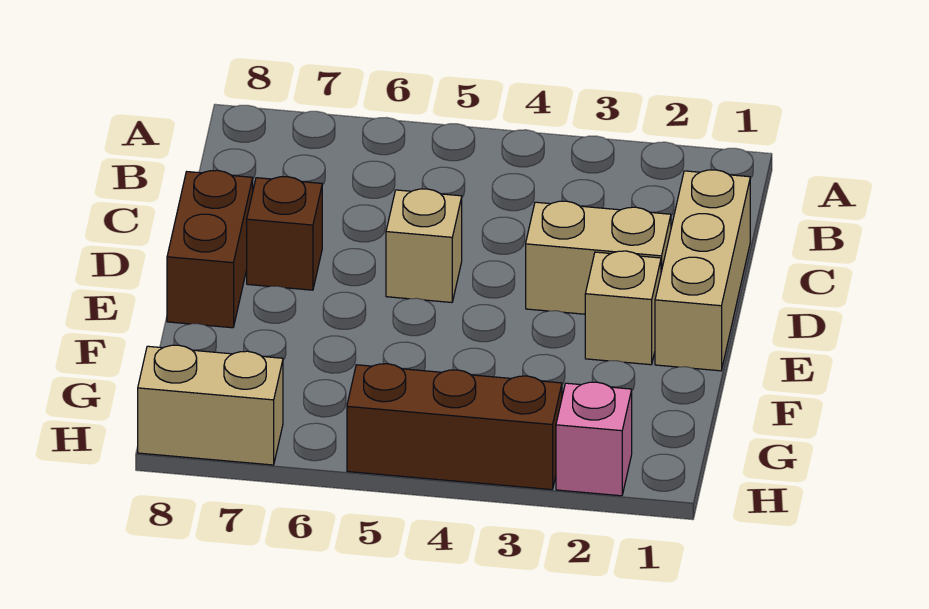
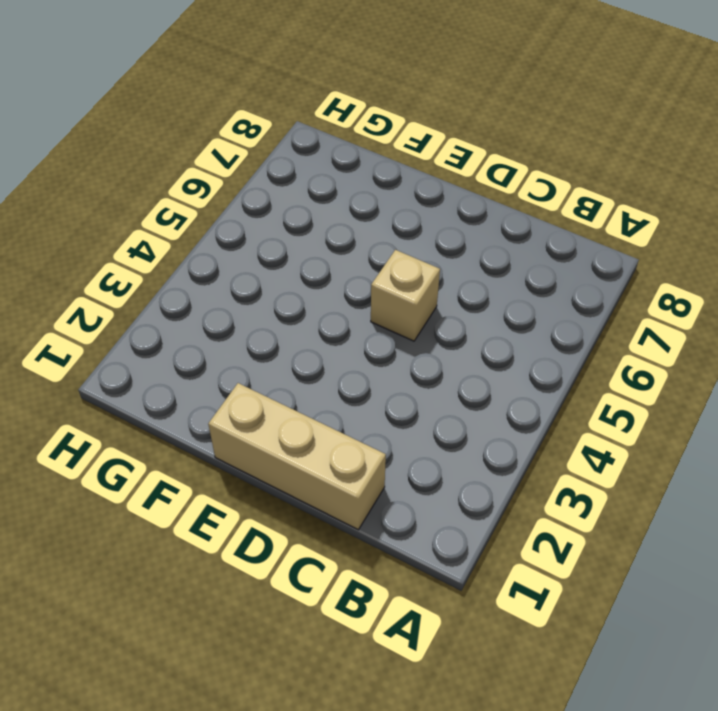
none -> tan brick D2:D3 level 1
none -> brown brick D7 level 1

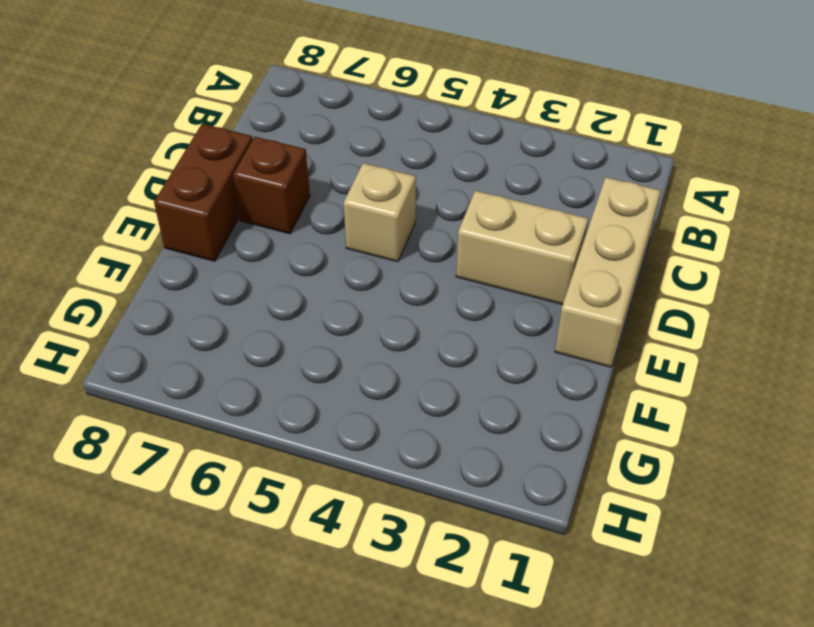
none -> tan brick E2 level 1
none -> pink brick H2 level 1

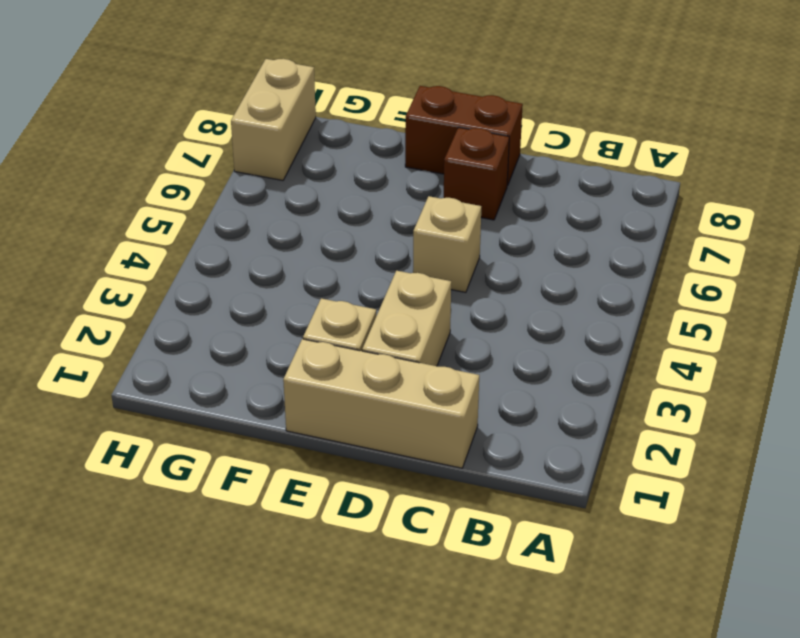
none -> pink brick H2 level 1
none -> brown brick H3:H5 level 1

